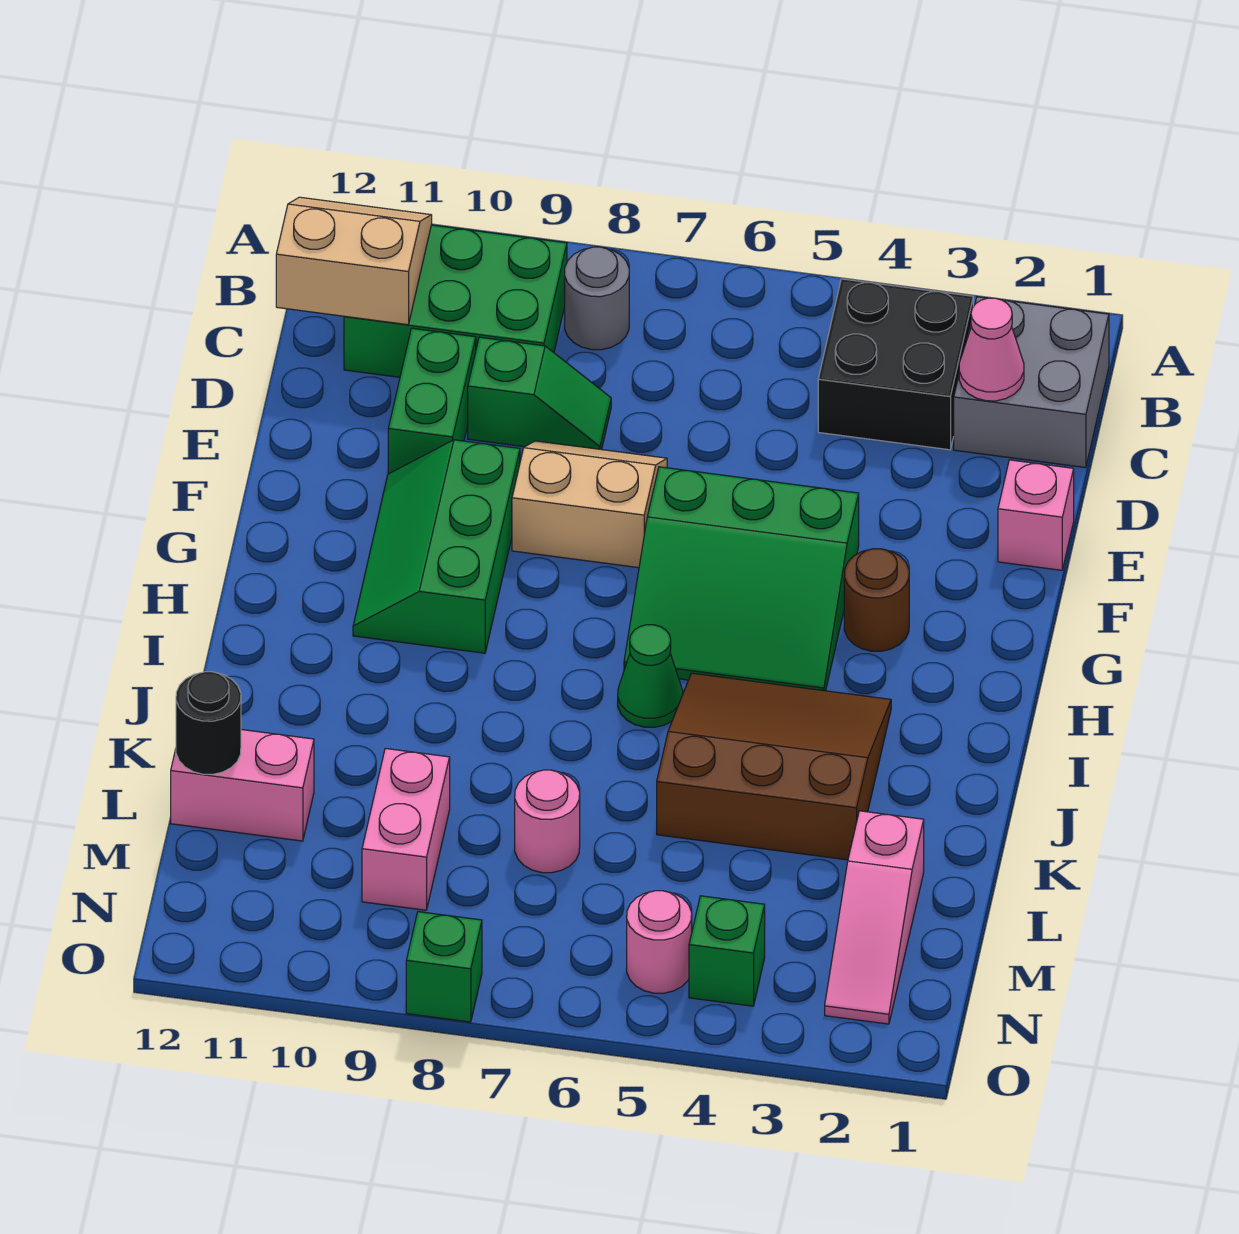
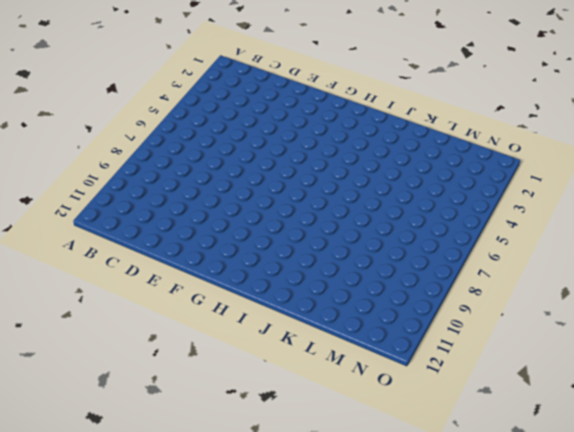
none -> grey brick B1:C2 level 1
none -> black brick B3:C4 level 1
none -> grey round brick B8 level 1

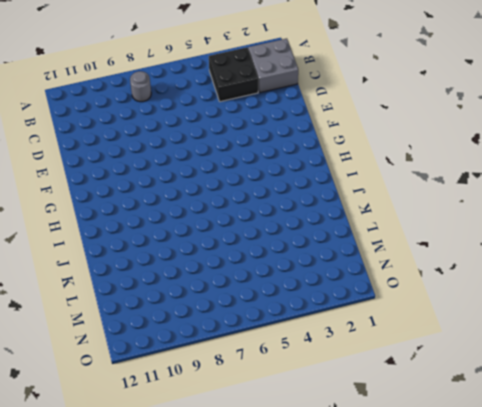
none -> green brick B9:C11 level 1
none -> green slope D8:D9 level 1 top 9
none -> green brick D10:E10 level 1

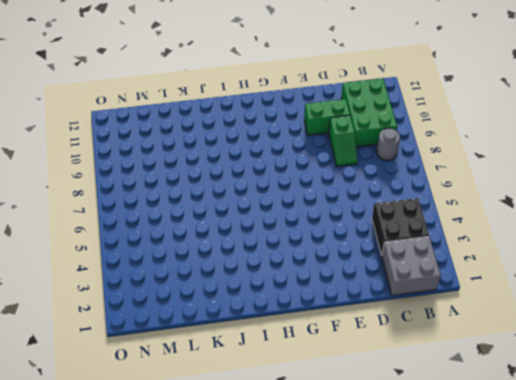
none -> pink brick E1 level 1
none -> tan slope E7:F8 level 1 top F
none -> green slope F4:H6 level 1 top F

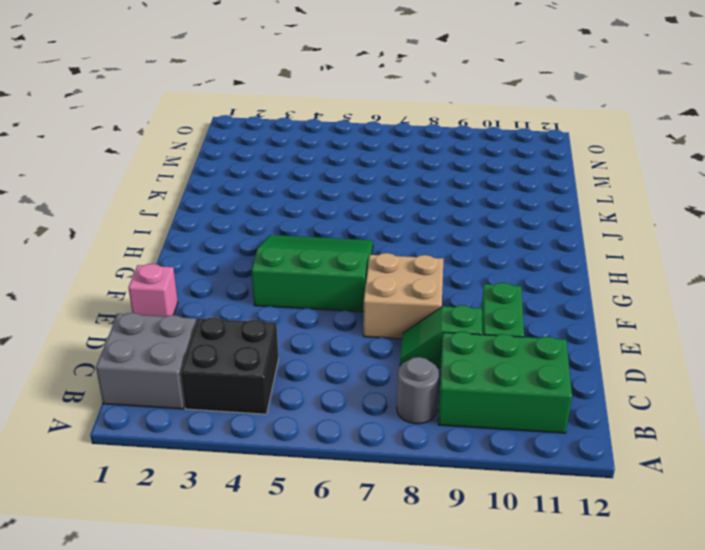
tan brick E7:F8 level 1 -> tan slope E7:F8 level 1 top F
none -> green slope F9:H10 level 1 top 9
none -> brown round brick G3 level 1
none -> brown slope I3:K5 level 1 top K

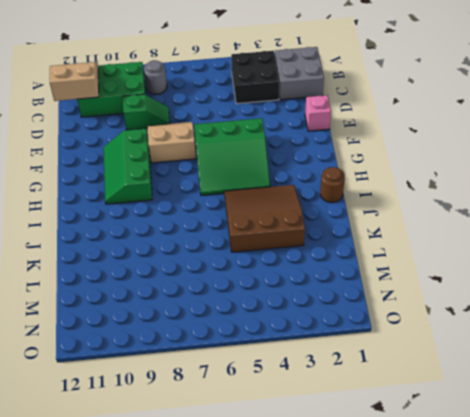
brown round brick I1 level 1 -> brown round brick G3 level 1
none -> green brick D10:E10 level 1
none -> green cone I6 level 1
none -> pink slope L2:N2 level 1 top L

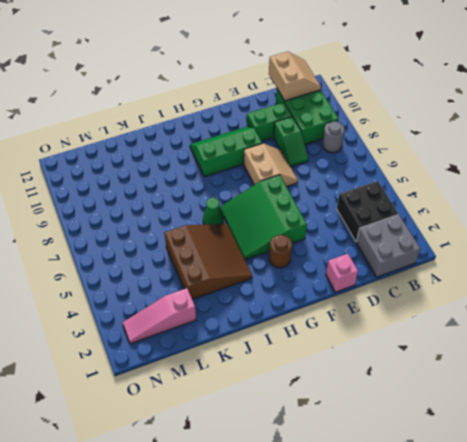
none -> pink round brick L7 level 1
none -> pink brick L9:M9 level 1
none -> pink brick L11:L12 level 1

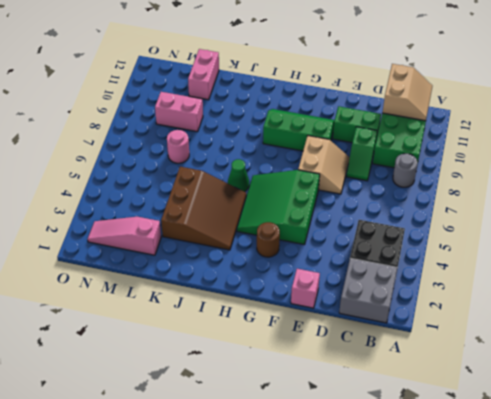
none -> green brick N4 level 1
none -> pink round brick N5 level 1
none -> green brick O8 level 1

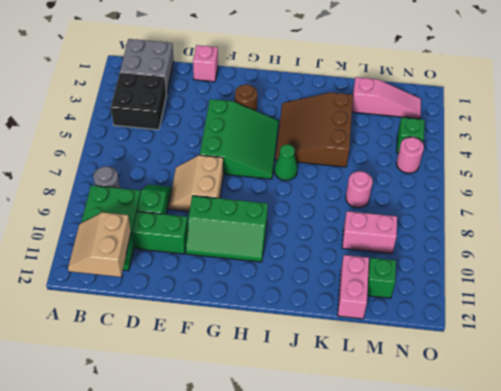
green brick M11 level 1 -> green brick O8 level 1
none -> pink cone C2 level 2
none -> black round brick L12 level 2

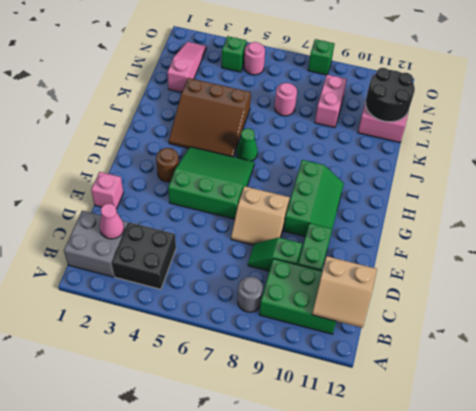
black round brick L11:M12 level 2 -> black round brick L12 level 2

